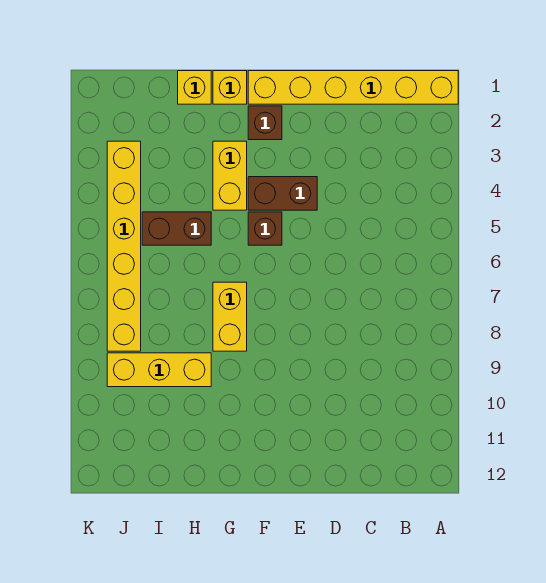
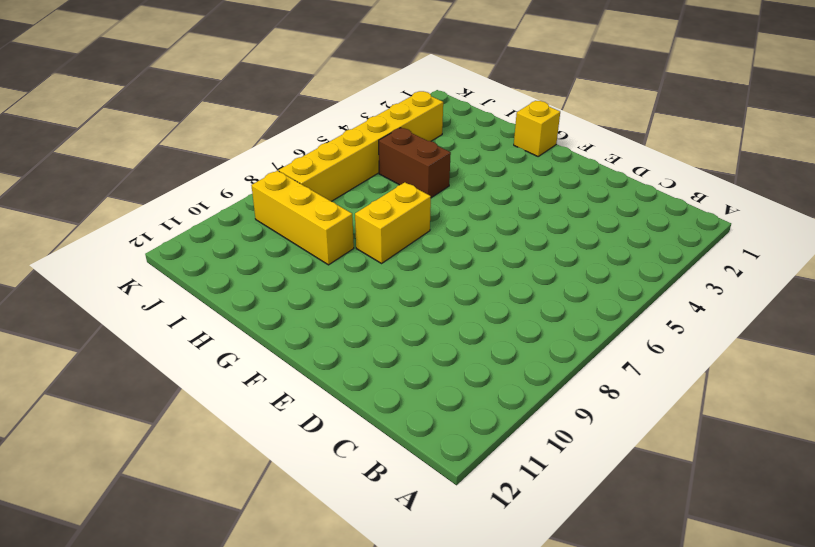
none -> yellow brick A1:F1 level 1
none -> brown brick E4:F4 level 1

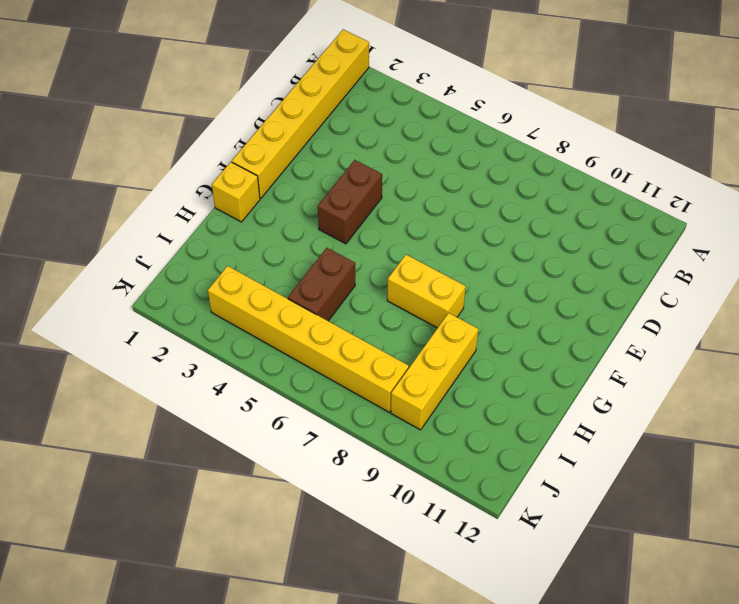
none -> brown brick F2 level 1
none -> brown brick F5 level 1

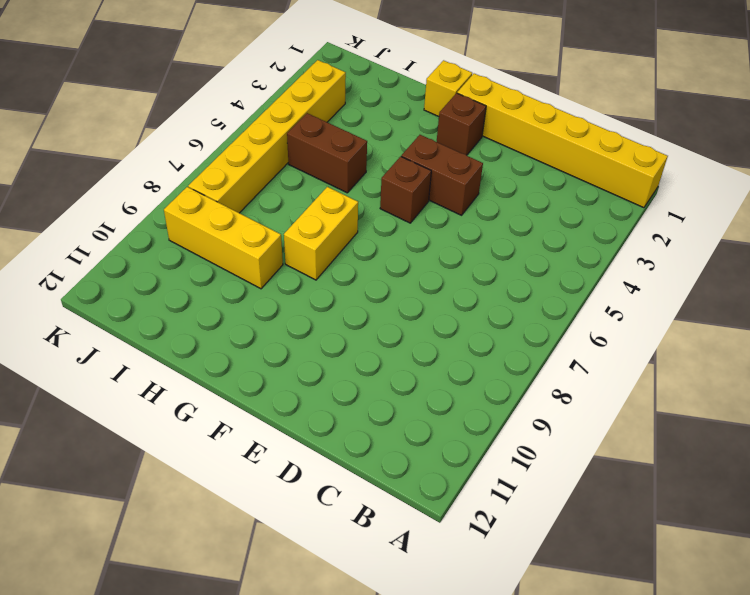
none -> yellow brick G3:G4 level 1
none -> yellow brick H1 level 1

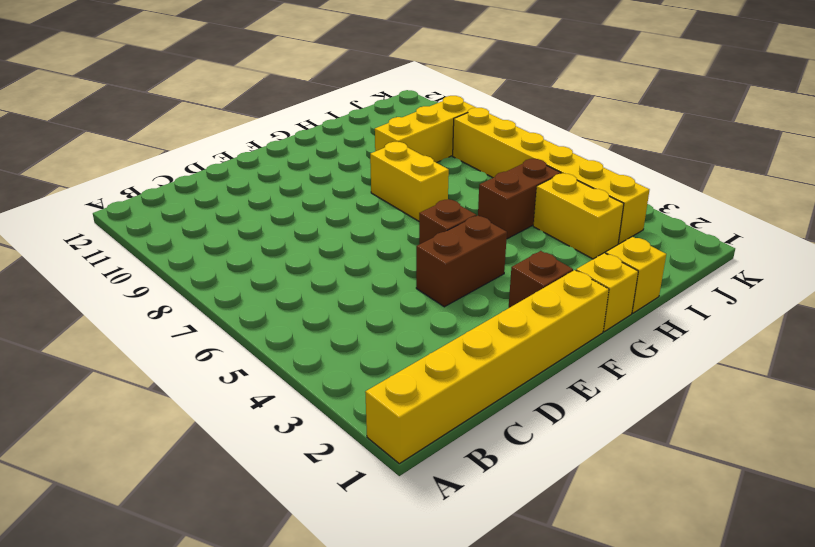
yellow brick I3:I4 level 1 -> yellow brick G3:G4 level 1

